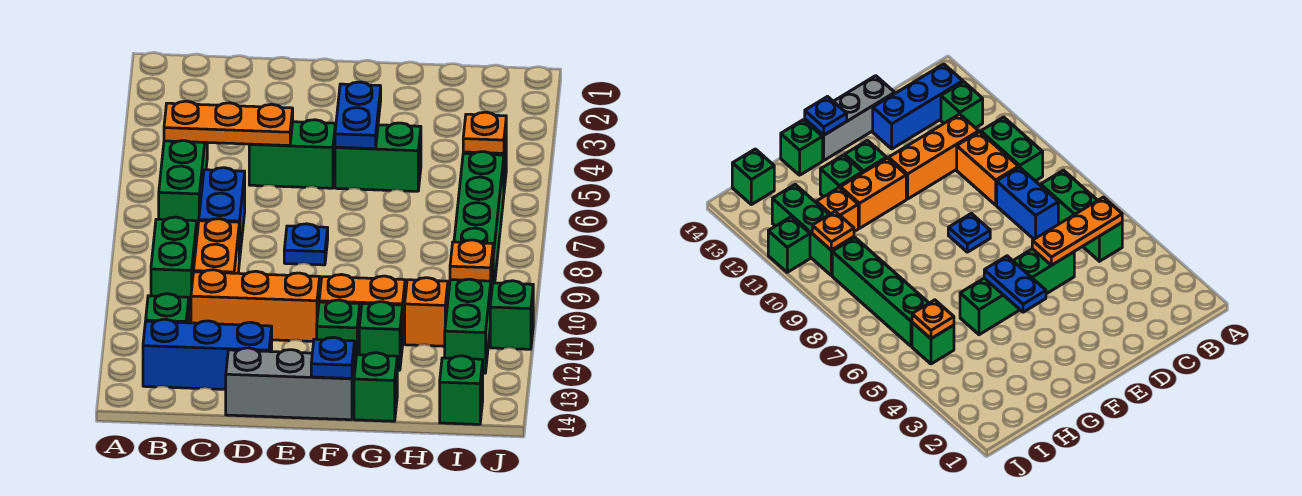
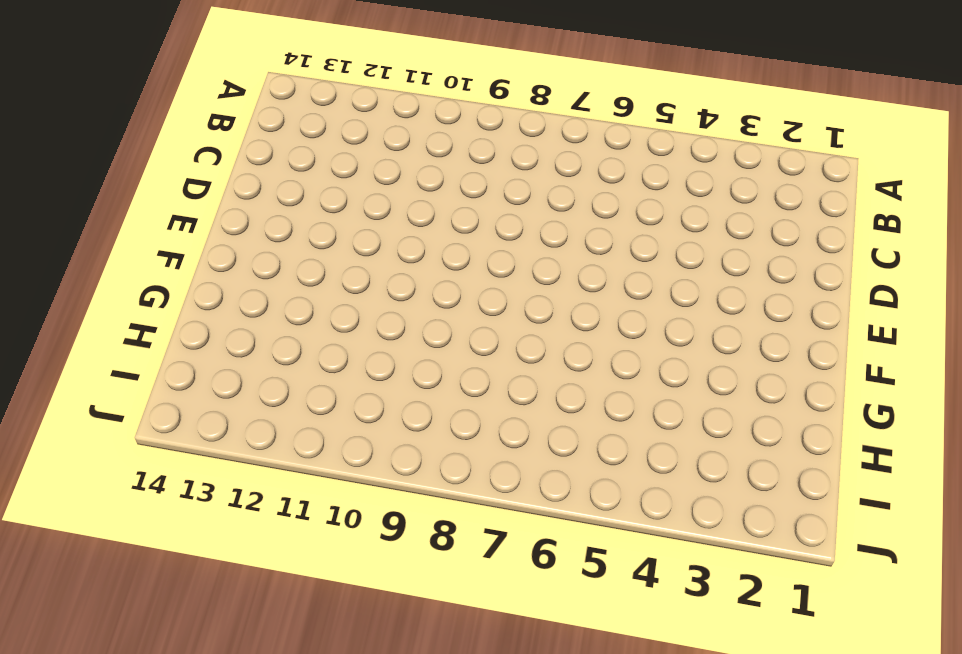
none -> green brick B5:B7 level 1
none -> green brick B9:B10 level 1
none -> green brick B12 level 1

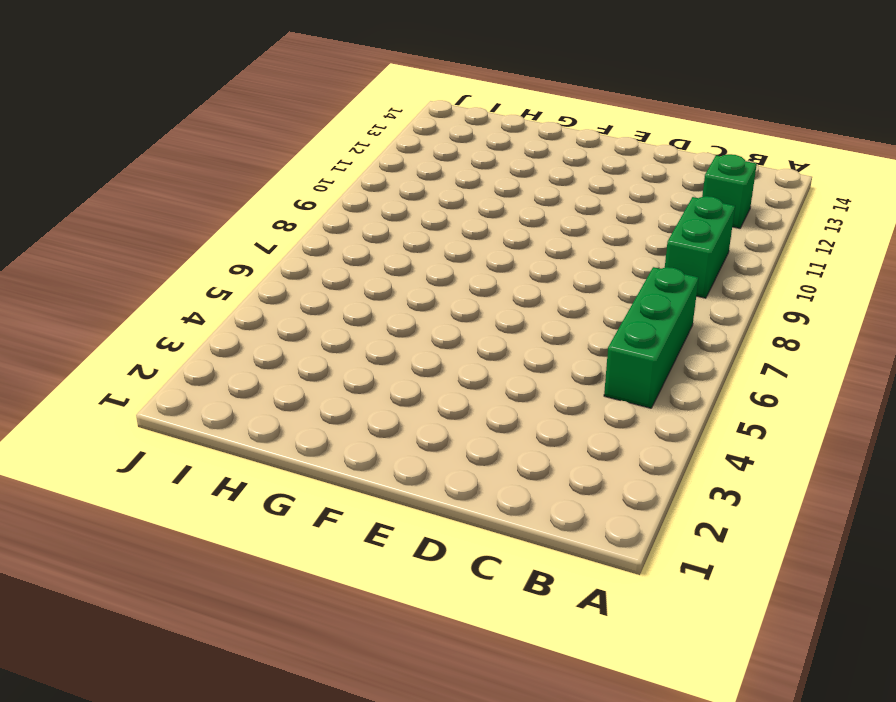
none -> blue brick B13:D13 level 1
none -> blue brick C7:C8 level 1
none -> orange brick C9:C10 level 1

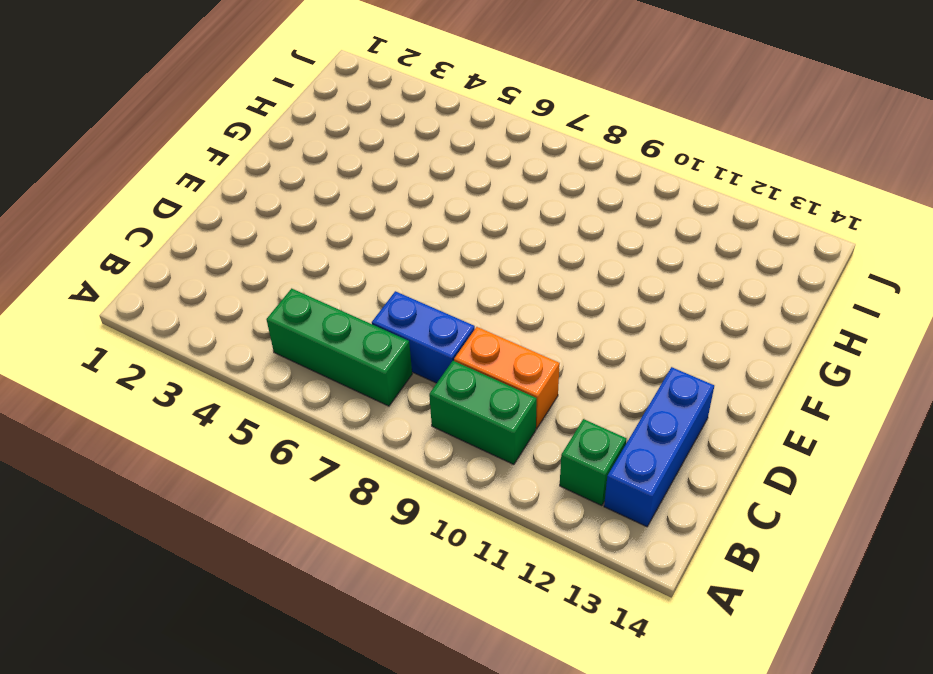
none -> orange brick C11:E11 level 1
none -> green brick D5:E5 level 1
none -> grey brick D14:F14 level 1

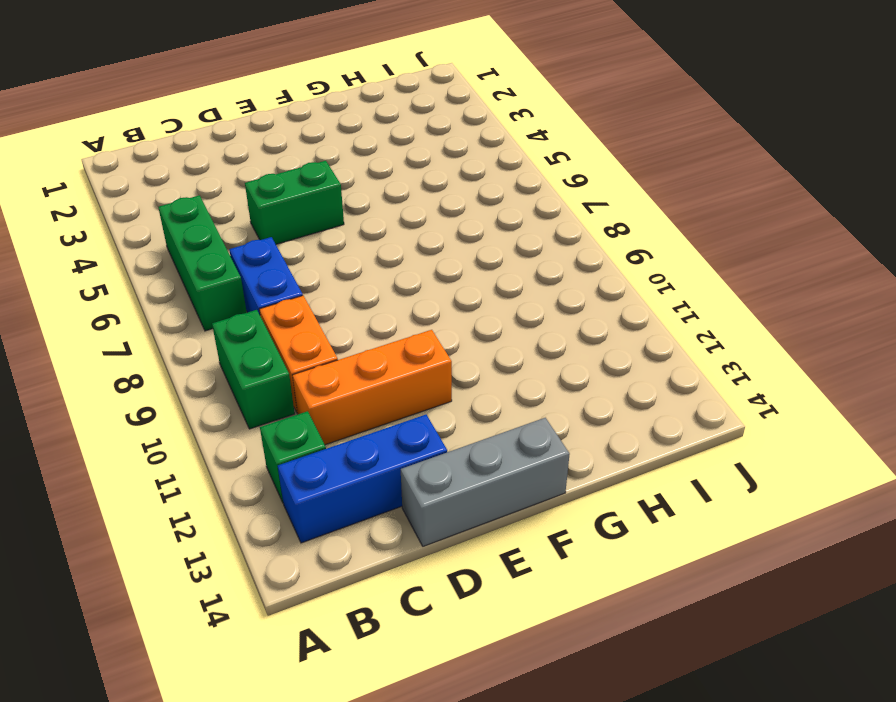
none -> blue plate E8 level 1
none -> green brick F5:G5 level 1
none -> orange brick F11:G11 level 1

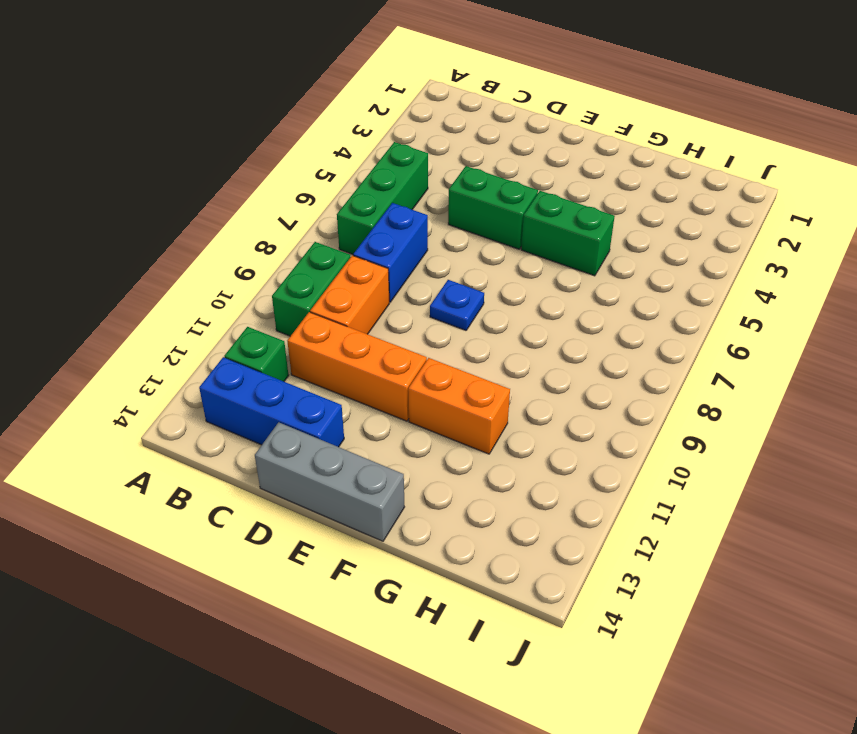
none -> green brick F12 level 1
none -> green brick G12 level 1
none -> green brick G14 level 1

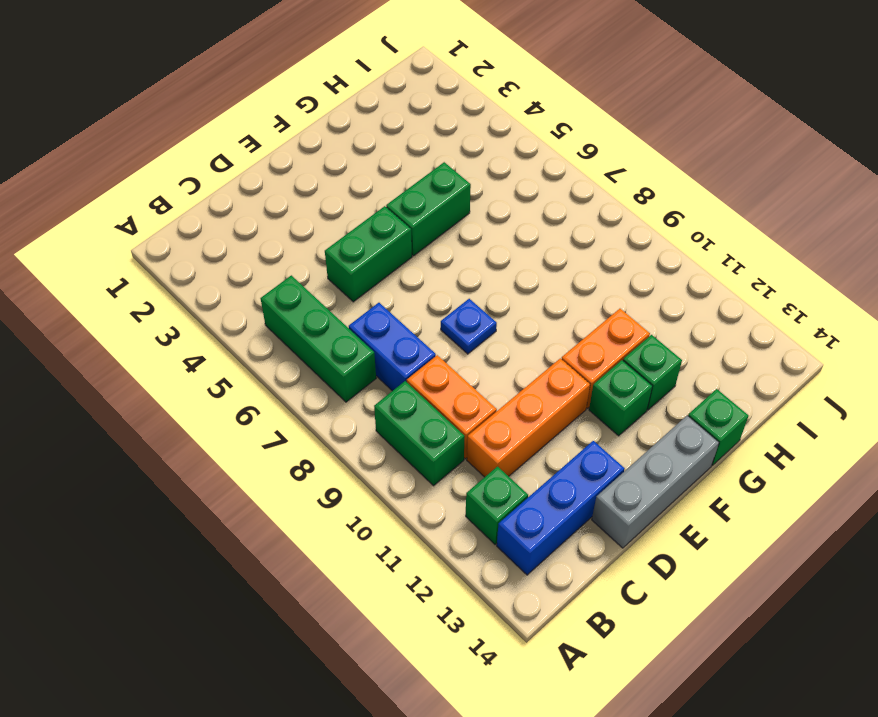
none -> orange brick H11 level 1
none -> green brick I5 level 1
none -> green brick I6:I9 level 1

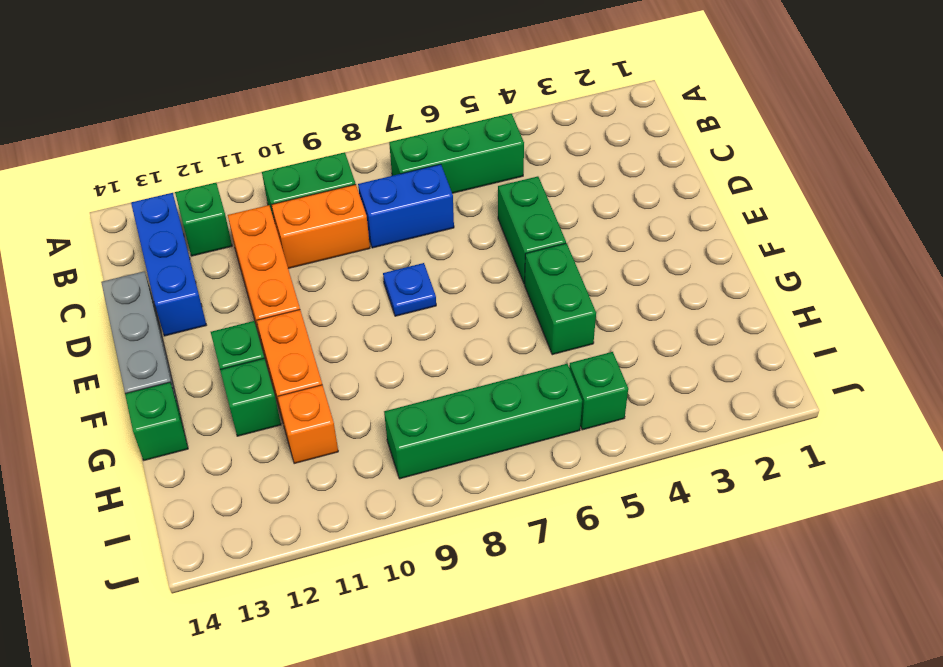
none -> green brick I10:I12 level 1
none -> green brick I14 level 1
none -> green brick J11 level 1

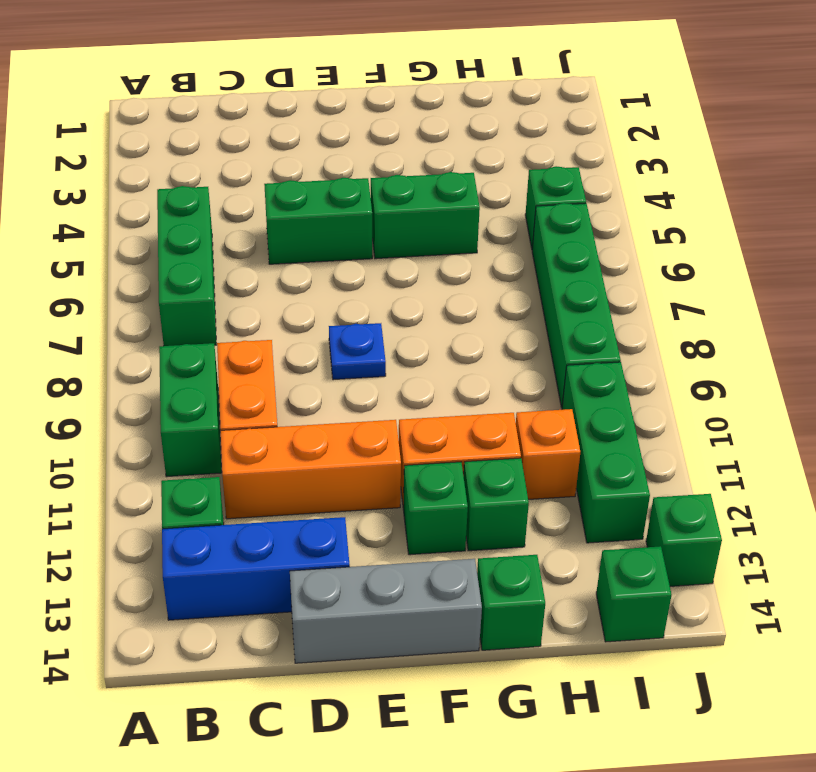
green brick J13 level 1 -> green brick J11 level 1
none -> blue brick C7:C8 level 1
none -> orange plate B5:D5 level 2
none -> blue plate F4:F5 level 2

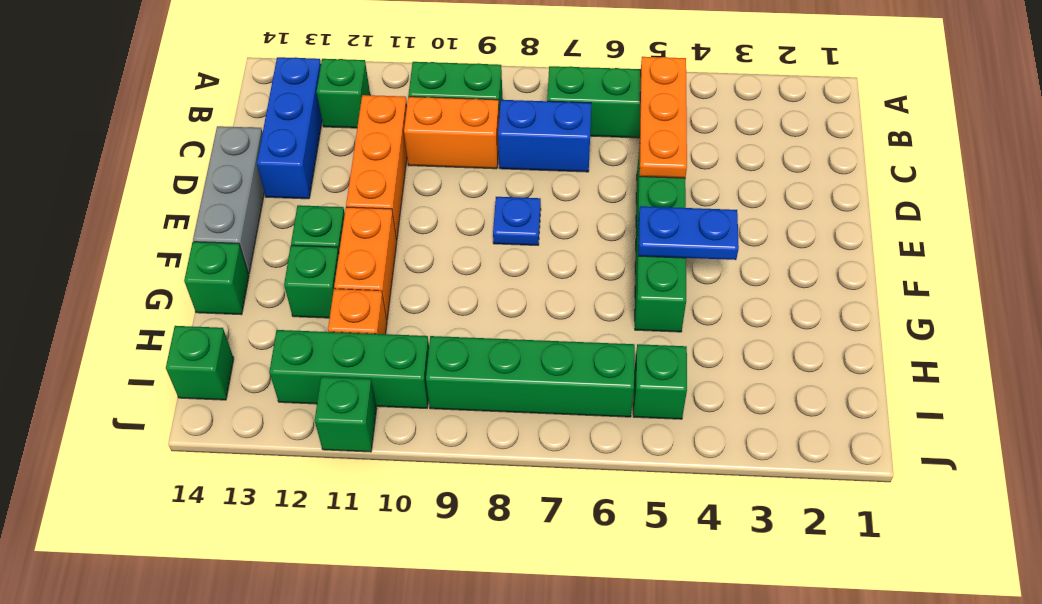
none -> blue plate F14 level 2
none -> orange plate I5 level 2
none -> orange plate I10 level 2

